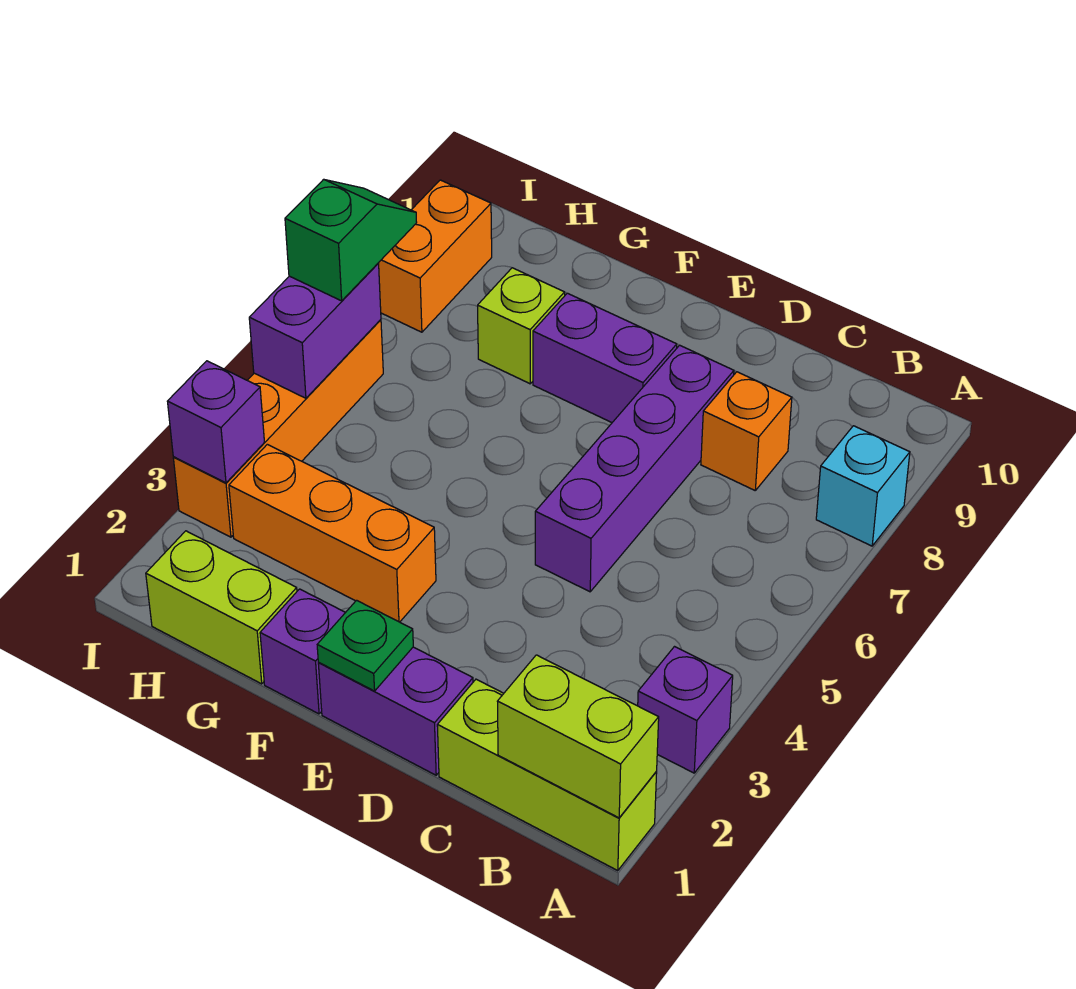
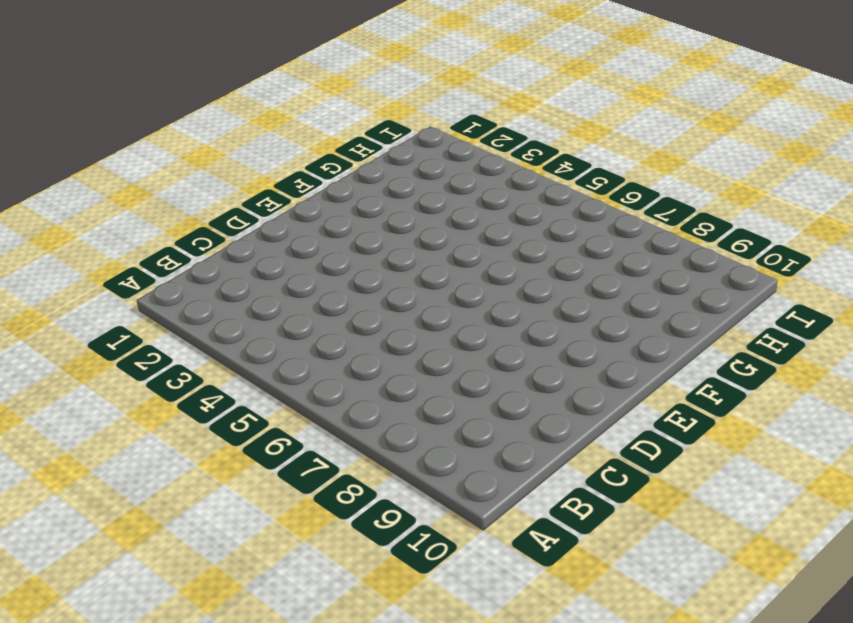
none -> lime brick A1:C1 level 1
none -> purple brick A3 level 1
none -> cyan brick A8 level 1

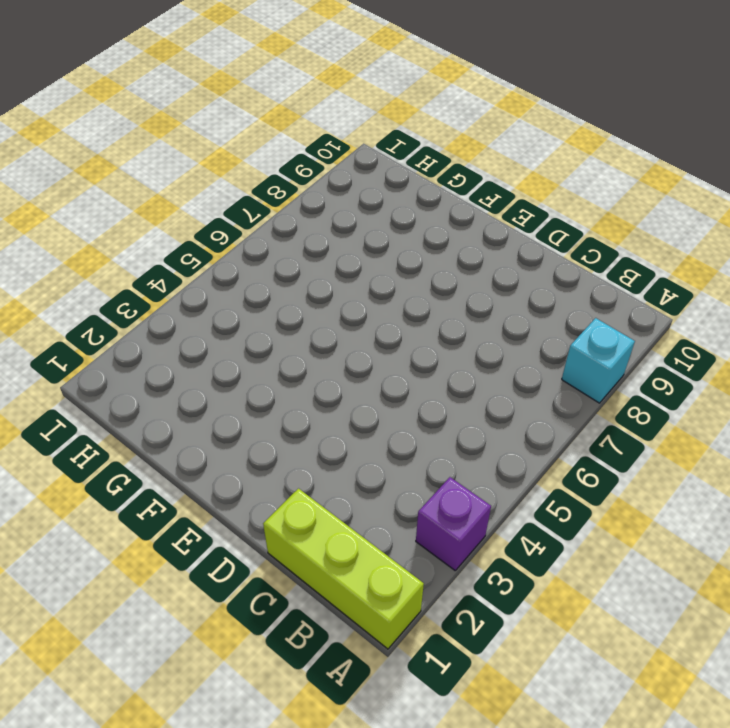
none -> orange brick C8 level 1
none -> purple brick D1:E1 level 1
none -> purple brick D5:D8 level 1

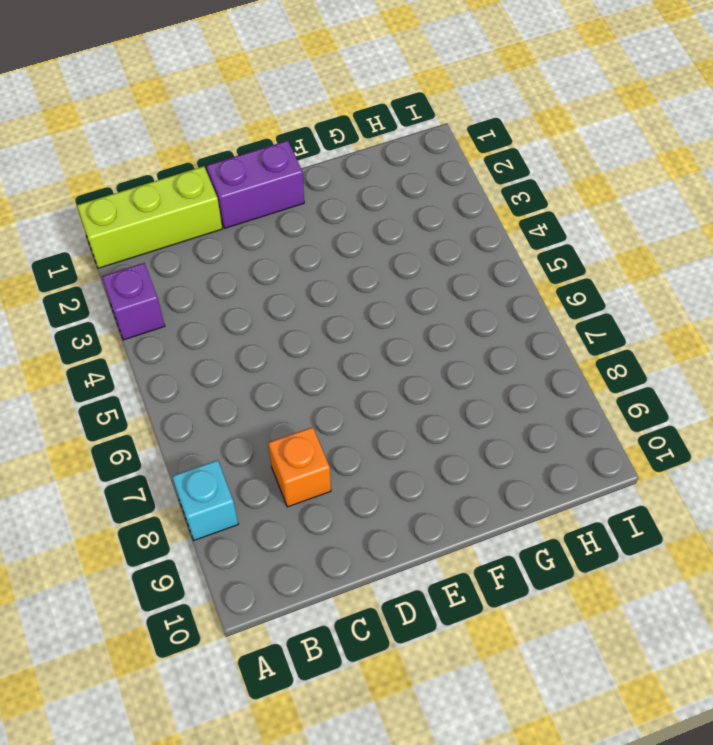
none -> purple brick D5:D8 level 1
none -> purple brick E8:F8 level 1
none -> purple brick F1 level 1

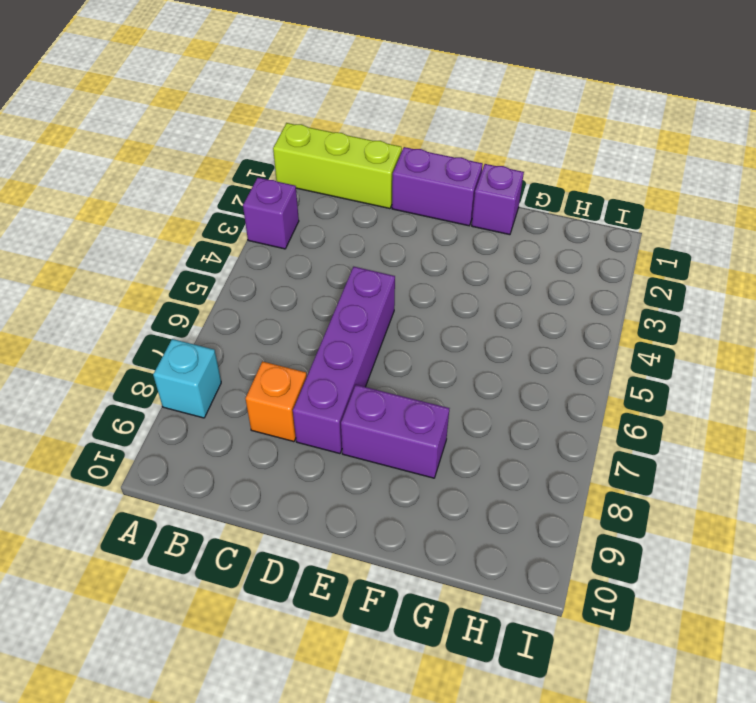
none -> orange brick F3:H3 level 1
none -> lime brick G1:H1 level 1
none -> lime brick G8 level 1

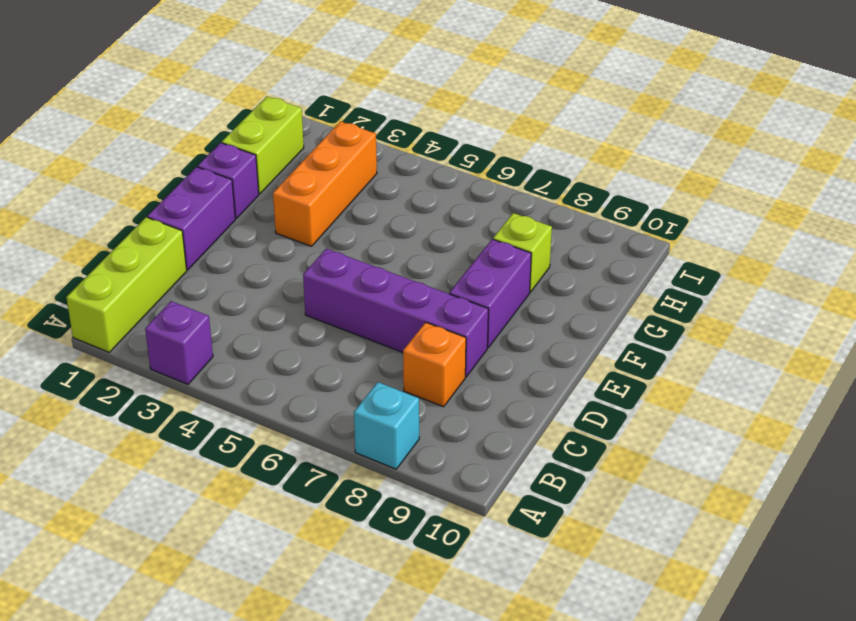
none -> orange brick I3:I6 level 1
none -> orange brick I8:I9 level 1
none -> lime brick A1:B1 level 2

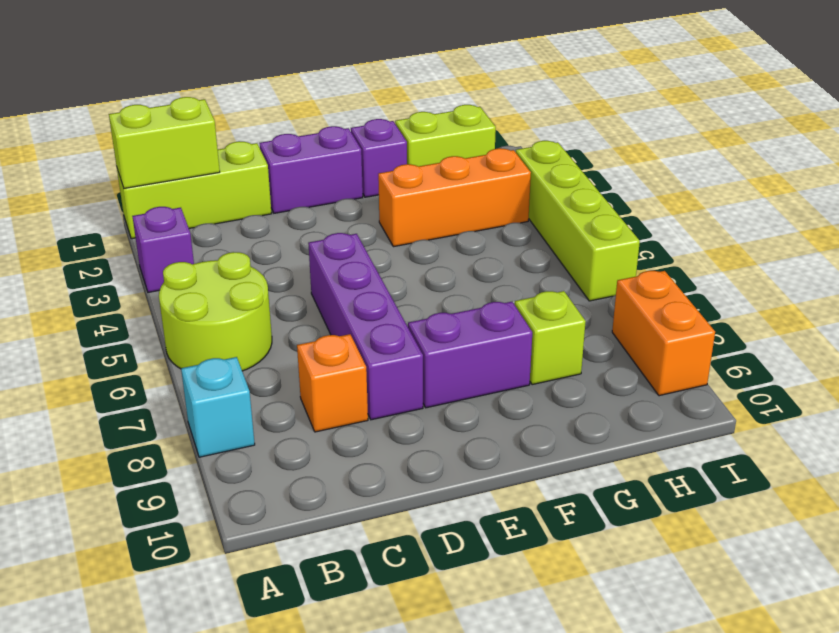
lime round brick A5:B6 level 1 -> none
lime brick I3:I6 level 1 -> orange brick I3:I6 level 1
none -> green plate E1 level 2
none -> purple brick I3 level 2
none -> purple brick I5:I6 level 2

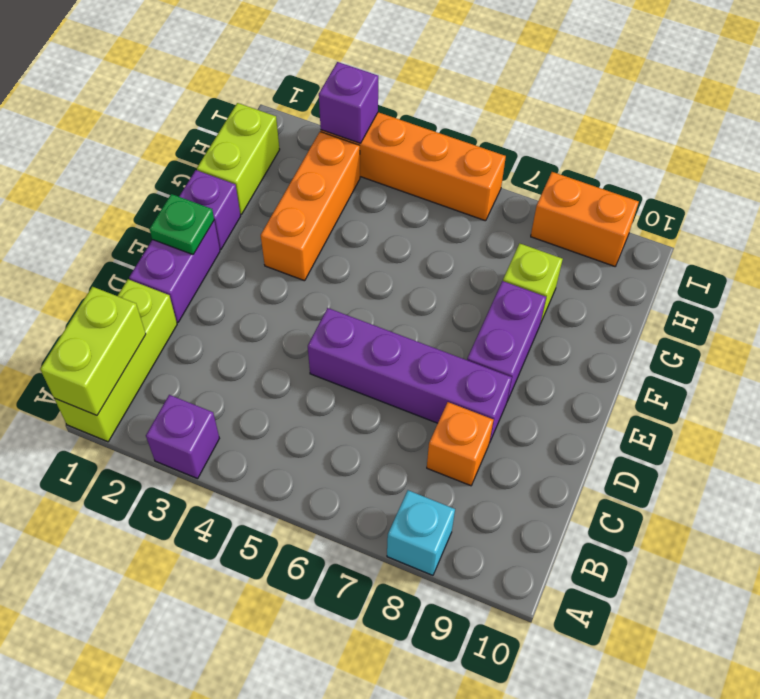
none -> purple brick I5:I6 level 2
none -> green slope I6:I7 level 3 top 6

